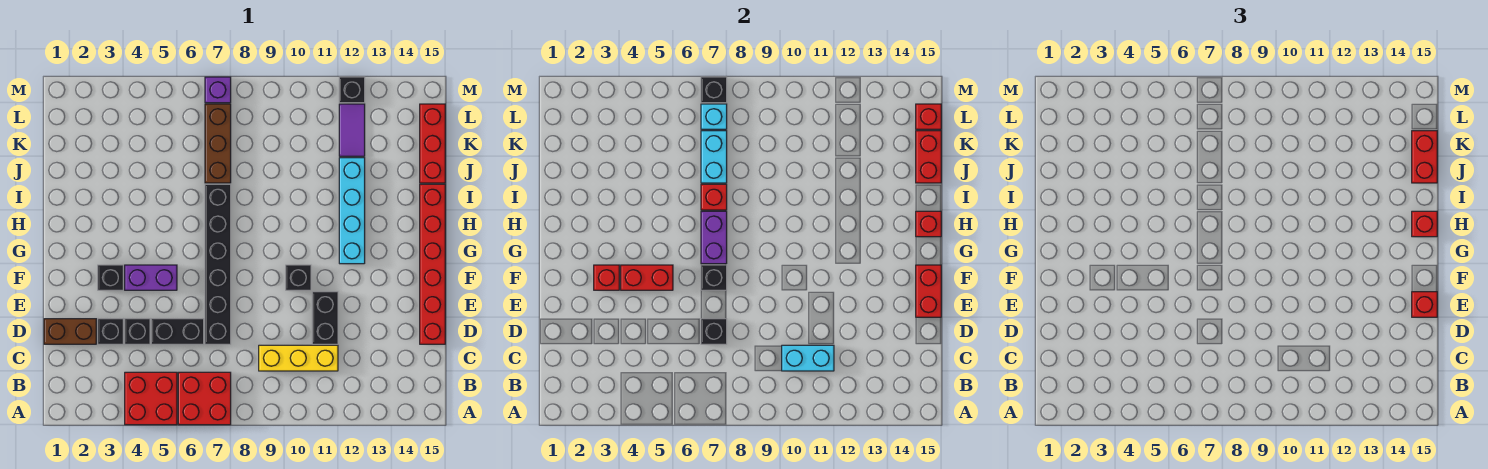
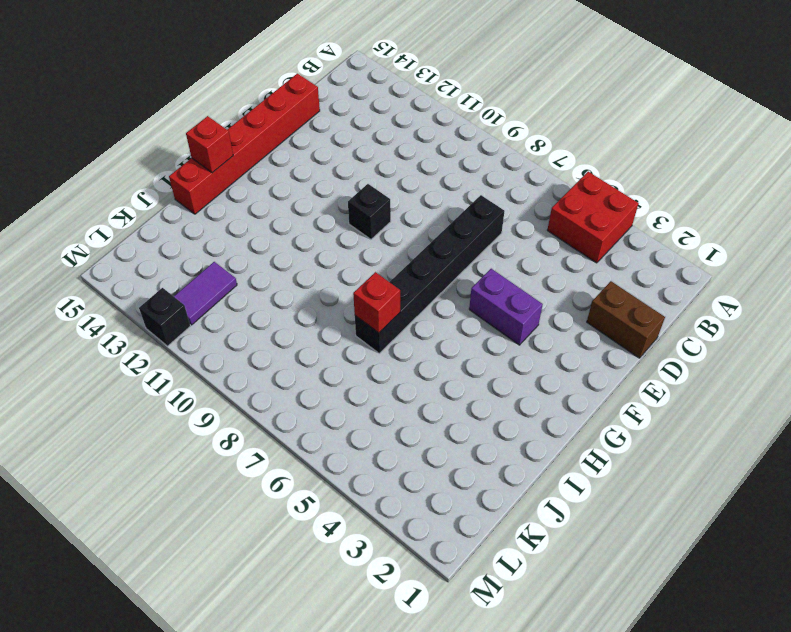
none -> red brick A6:B7 level 1
none -> yellow brick C9:C11 level 1
none -> black brick D3 level 1
none -> black brick D4 level 1

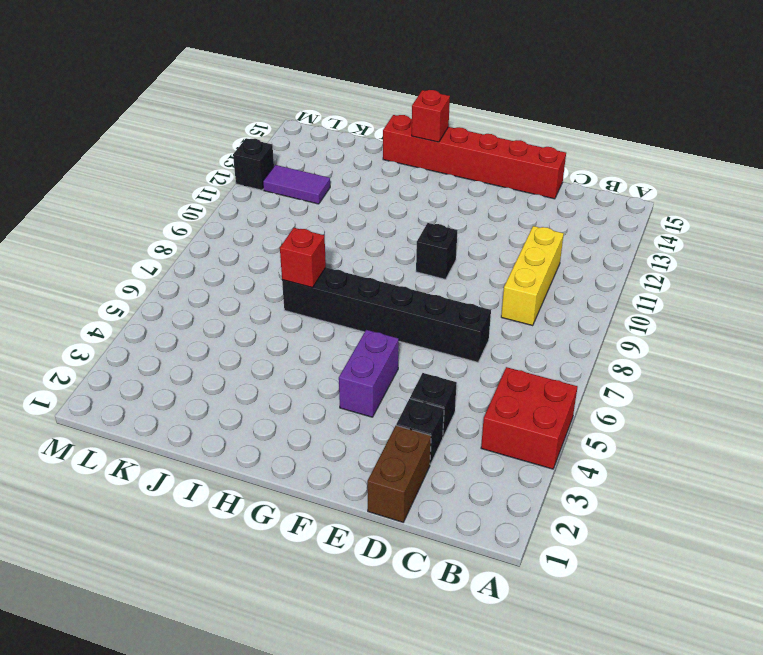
none -> red brick A6:B7 level 1
none -> black brick D5:D6 level 1
none -> black brick D11:E11 level 1
none -> black brick F3 level 1

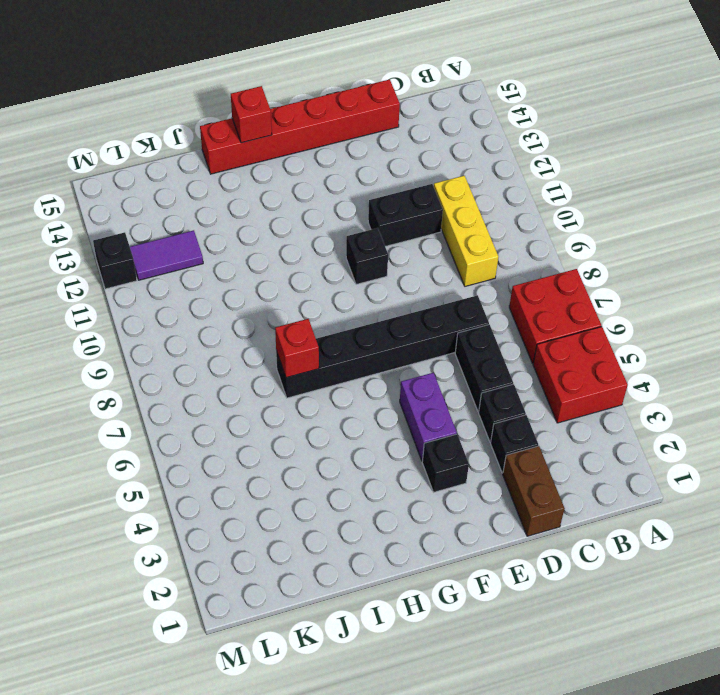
none -> cyan brick G12:J12 level 1
none -> brown brick J7:L7 level 1
none -> red brick J15:L15 level 1
none -> purple brick M7 level 1

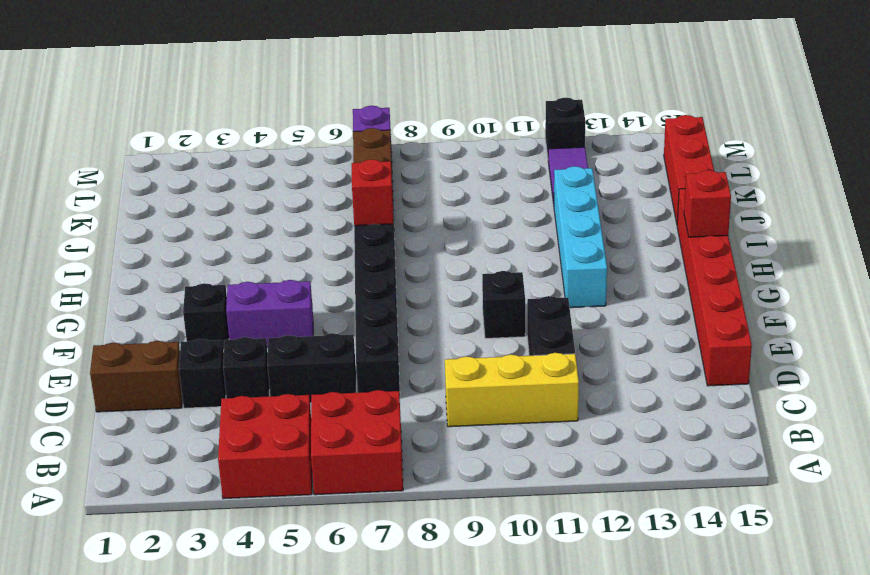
none -> cyan brick C10:C11 level 2
none -> black brick D7 level 2
none -> red brick E15:F15 level 2
none -> red brick F3 level 2

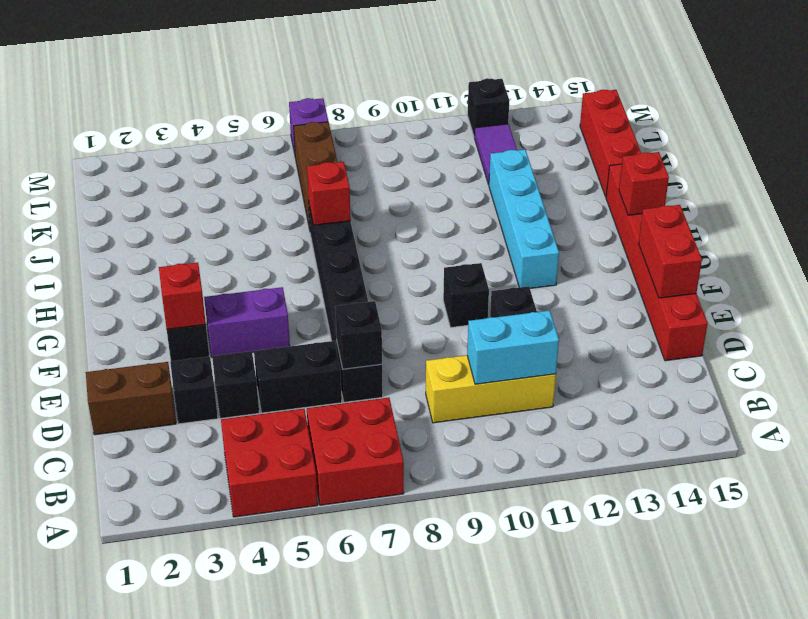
none -> red brick F4:F5 level 2
none -> black brick F7 level 2
none -> purple brick G7:H7 level 2
none -> cyan brick J7:K7 level 2

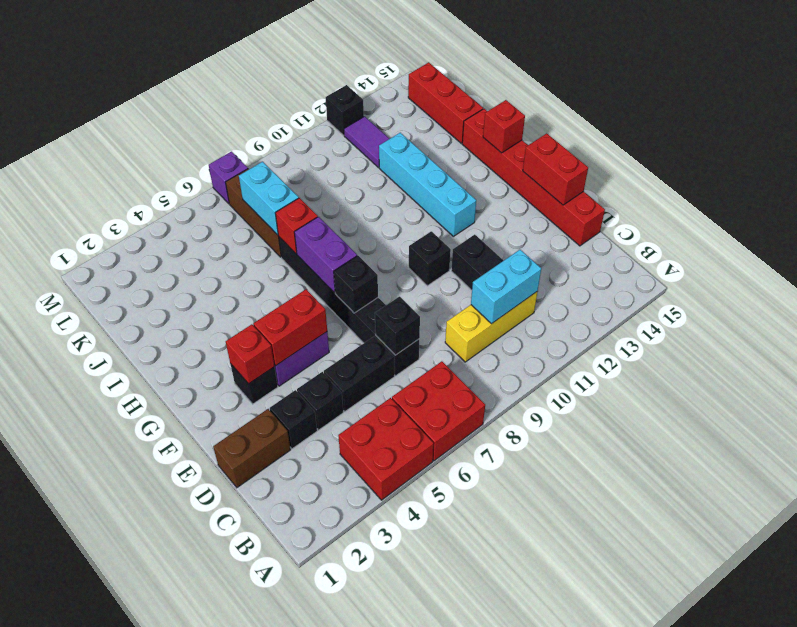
none -> red brick J15:K15 level 2
none -> cyan brick L7 level 2
none -> red brick L15 level 2
none -> black brick M7 level 2

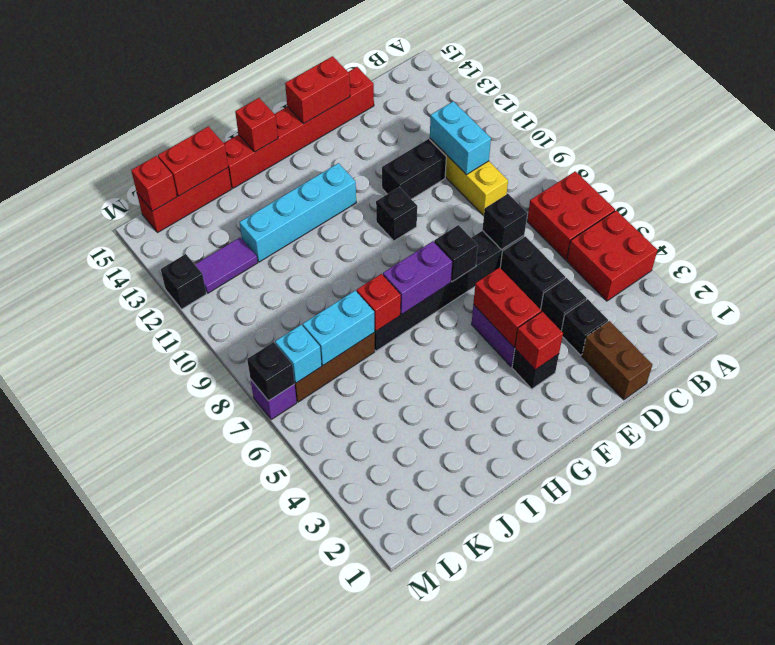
none -> red brick E15 level 3
none -> red brick H15 level 3
none -> red brick J15:K15 level 3

